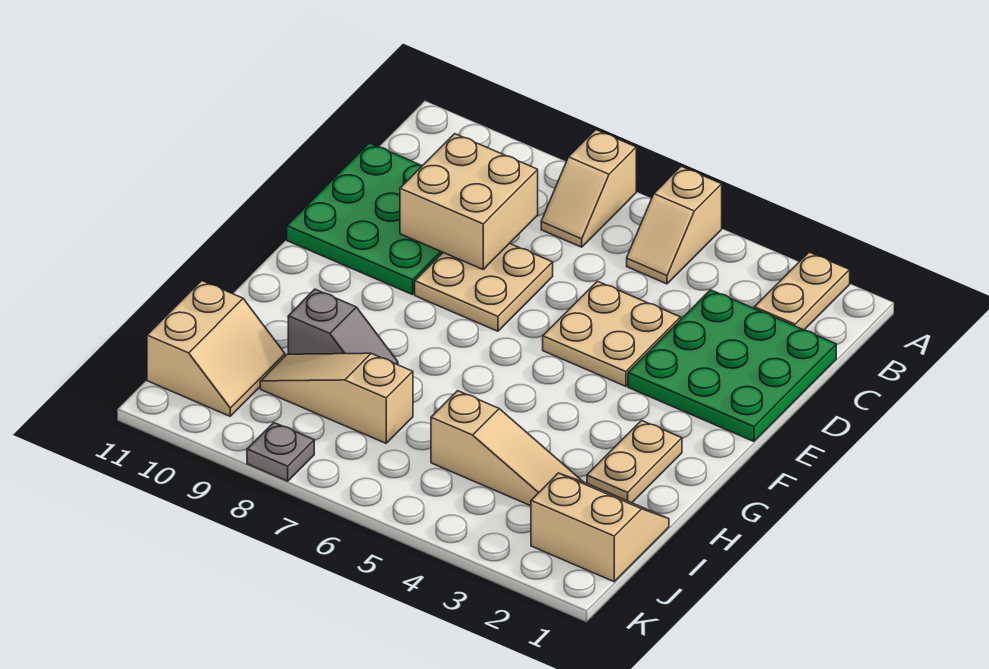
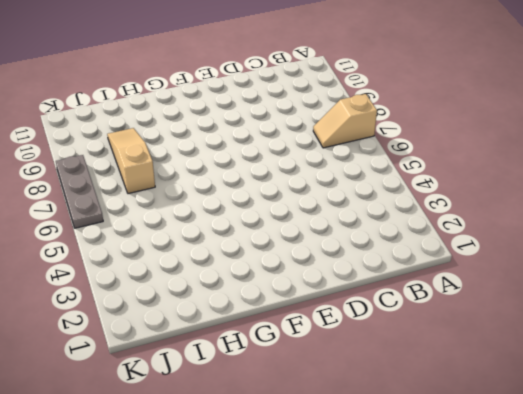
grey plate K6:K8 level 1 -> grey plate K8 level 1
none -> tan plate A2:B2 level 1
none -> tan slope A5:B5 level 1 top A
none -> green plate C1:E3 level 1

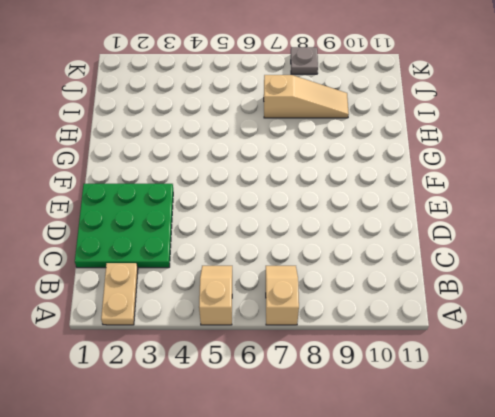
none -> green plate C9:E11 level 1
none -> tan plate D4:E5 level 1
none -> tan plate D7:E8 level 1

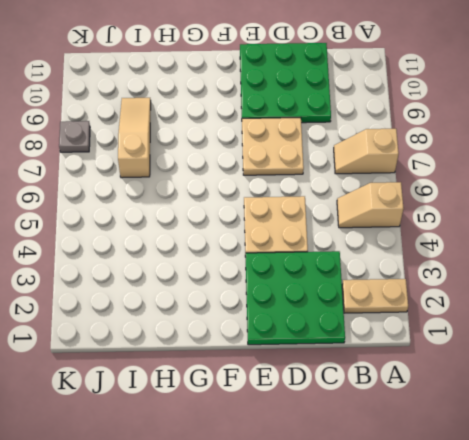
none -> tan plate G2:H2 level 1
none -> grey slope H8:H9 level 1 top 9
none -> tan slope I1:J2 level 1 top J

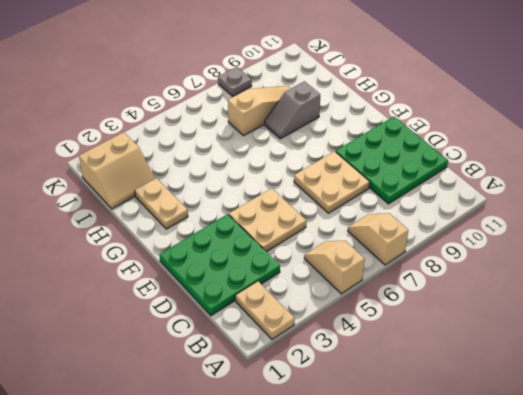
none -> tan slope I3:I5 level 1 top 5
none -> tan slope I10:J11 level 1 top 11
none -> tan brick C8:D9 level 2

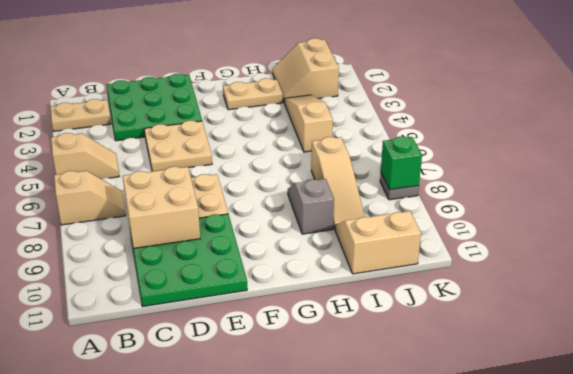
green brick K8 level 2 -> none

